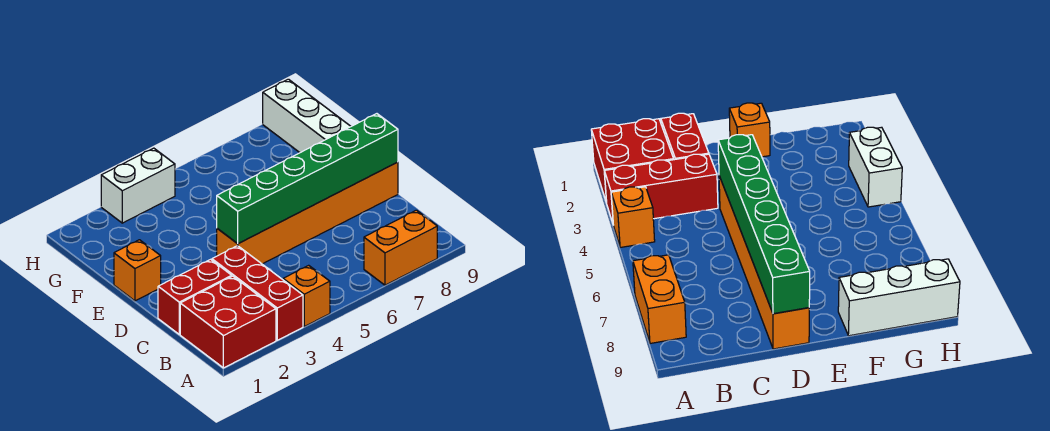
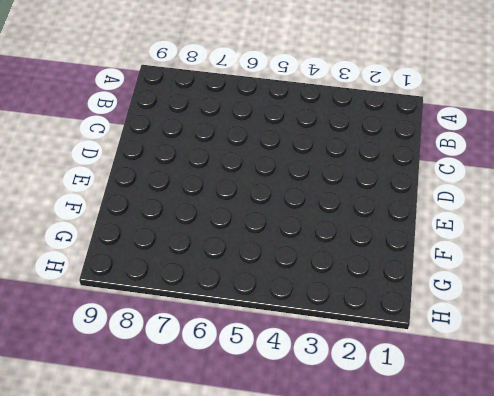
none -> red brick A1:B2 level 1
none -> red brick A3:C3 level 1

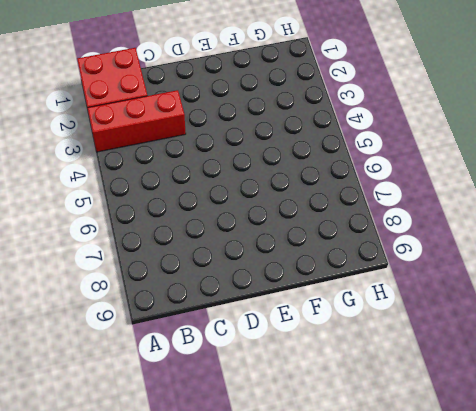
none -> orange brick A4 level 1
none -> orange brick A7:A8 level 1

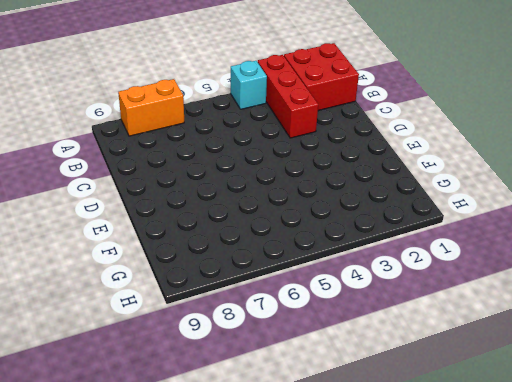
cyan brick A4 level 1 -> orange brick A4 level 1
none -> red brick C1:C2 level 1
none -> orange brick D4:D9 level 1

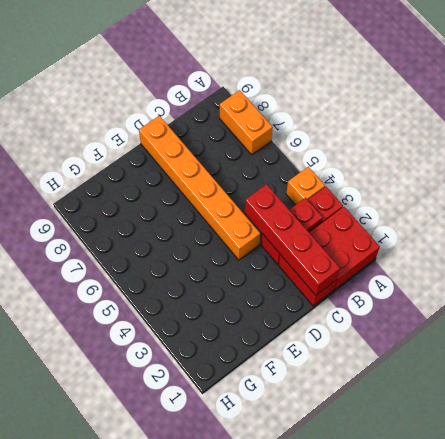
red plate B3 level 2 -> none
red brick C1:C4 level 2 -> none
none -> orange brick E1 level 1
none -> white brick F9:H9 level 1

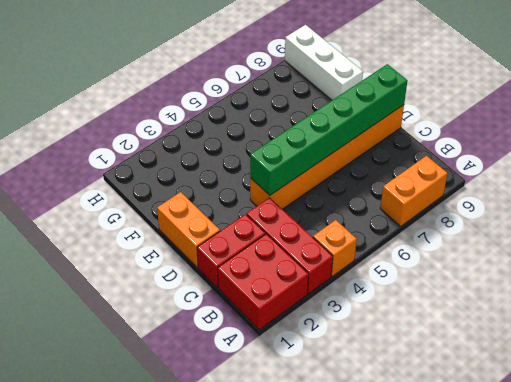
orange brick D1:E1 level 1 -> orange brick E1 level 1
none -> white brick H3:H4 level 1

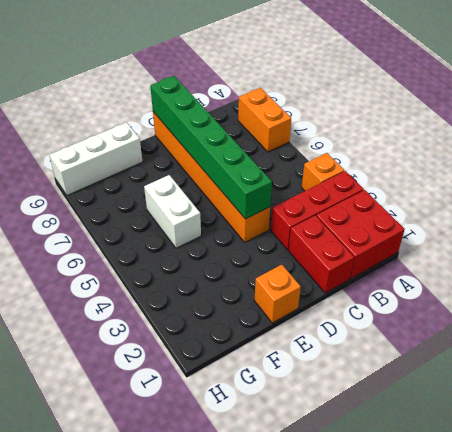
white brick F5:F6 level 1 -> white brick H3:H4 level 1

